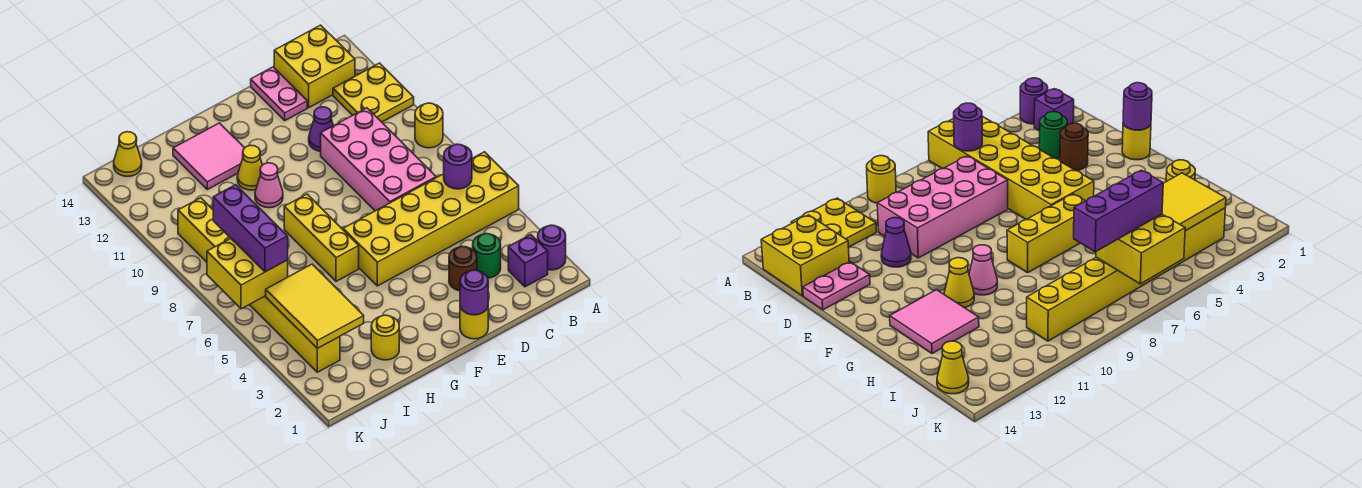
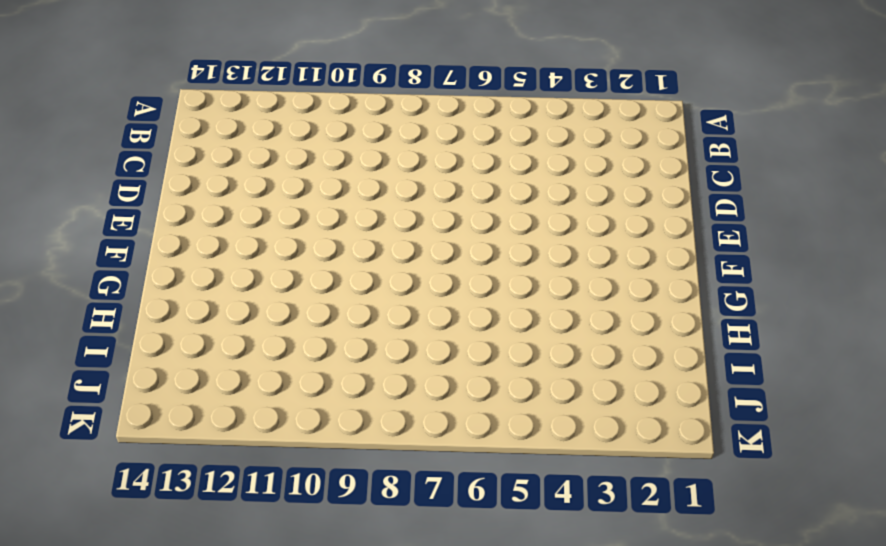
none -> purple round brick A2 level 1
none -> yellow brick A5:F6 level 1
none -> yellow round brick A9 level 1

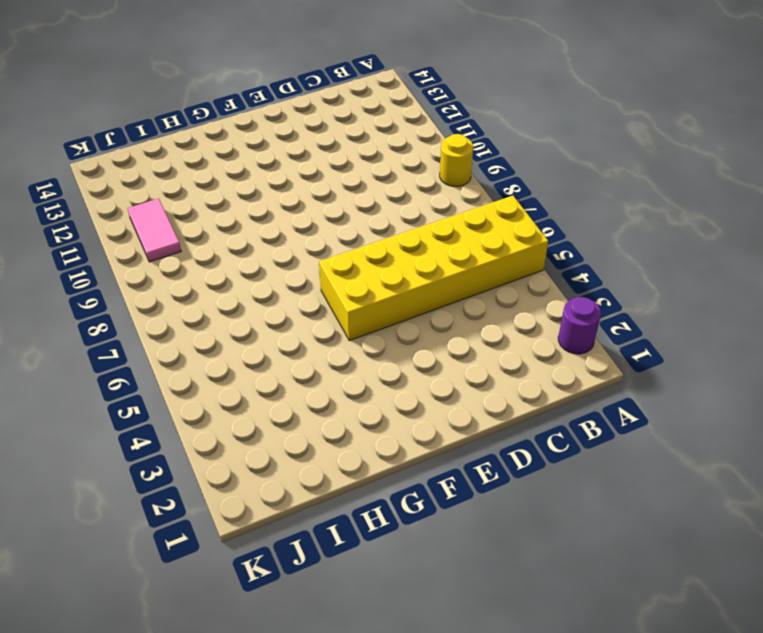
pink tile J10:J11 level 1 -> yellow brick J3:J10 level 1
none -> yellow plate A11:B12 level 1
none -> purple brick B2 level 1
none -> yellow brick B13:C14 level 1

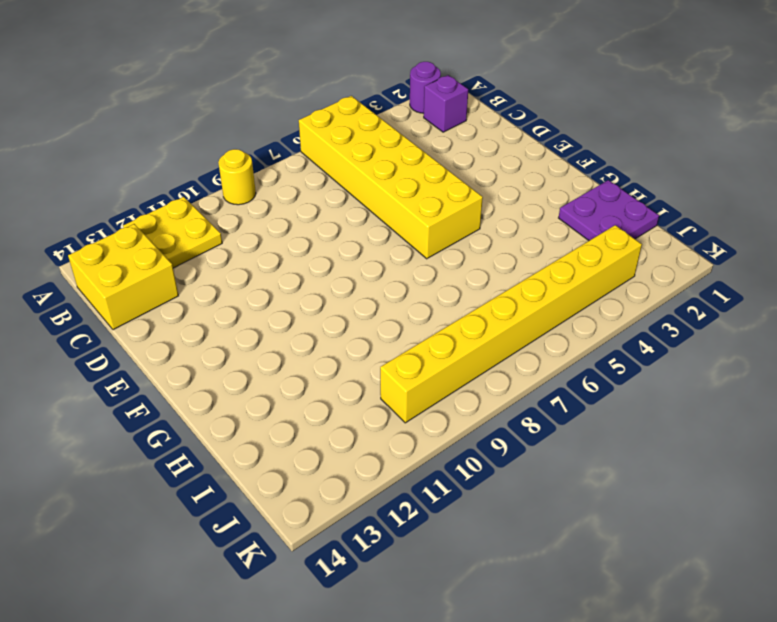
purple plate H1:I2 level 1 -> yellow round brick H2 level 1
none -> green round brick C3 level 1
none -> pink brick C7:D10 level 1
none -> brown round brick D3 level 1

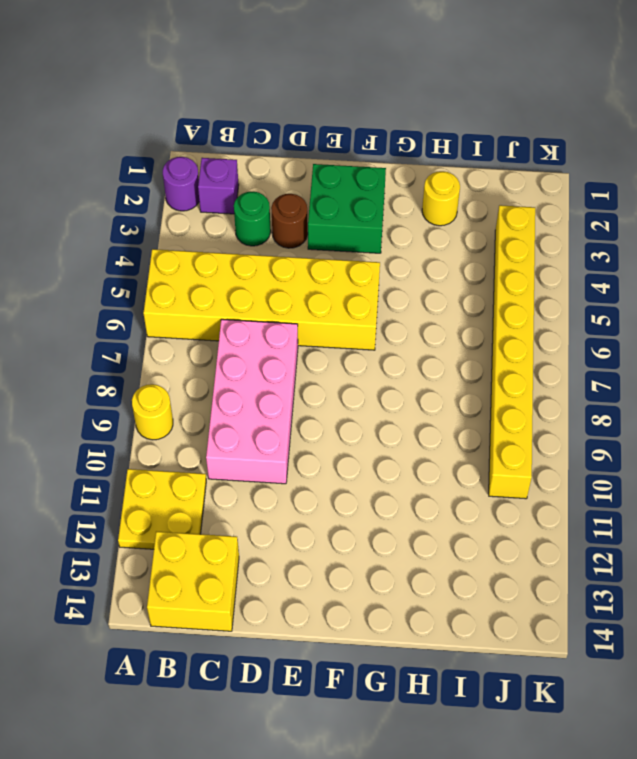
green brick E2:F3 level 1 -> none
none -> purple cone D11 level 1
none -> pink plate D13:D14 level 1
none -> yellow round brick E1 level 1

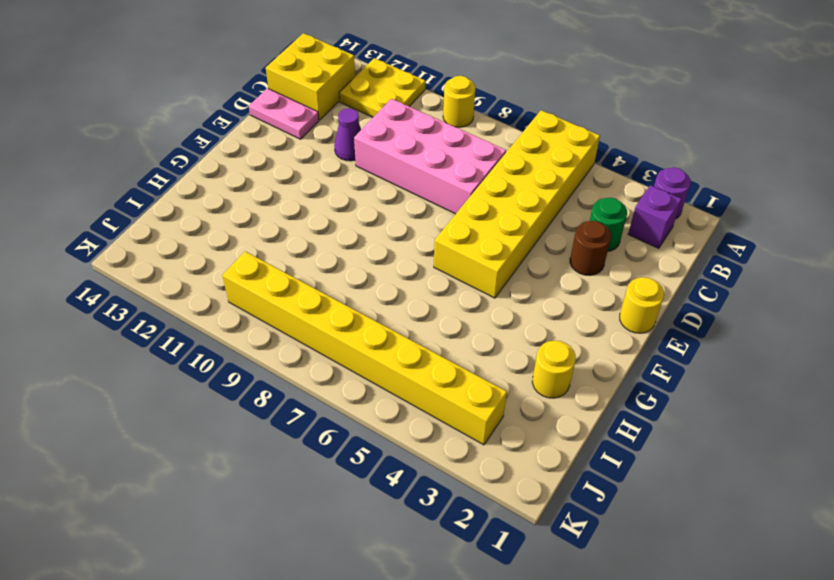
none -> yellow brick G6:G8 level 1
none -> pink cone G10 level 1
none -> yellow cone G11 level 1

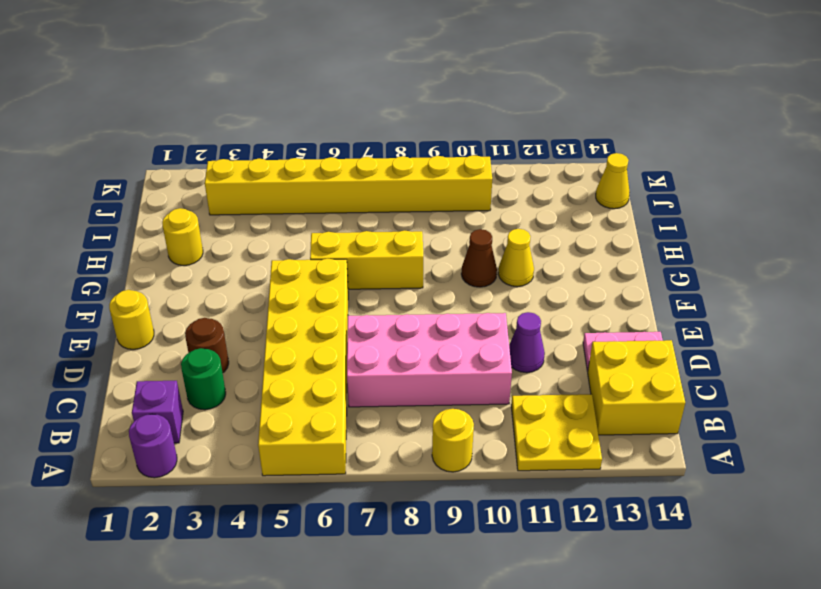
brown cone G10 level 1 -> pink cone G10 level 1
none -> pink tile G12:H13 level 1
none -> purple round brick B6 level 2
none -> purple round brick E1 level 2

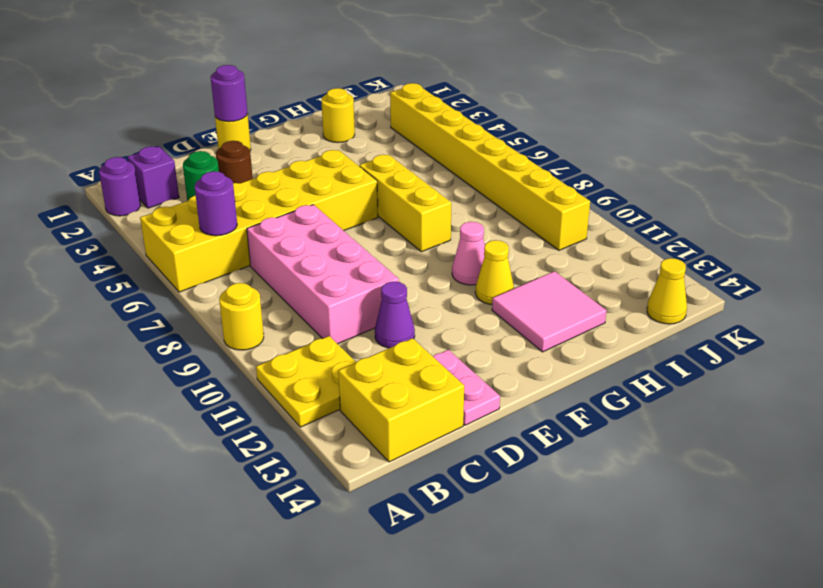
none -> yellow tile I3:J5 level 2
none -> yellow brick J6:K7 level 2
none -> purple brick J6:J8 level 3

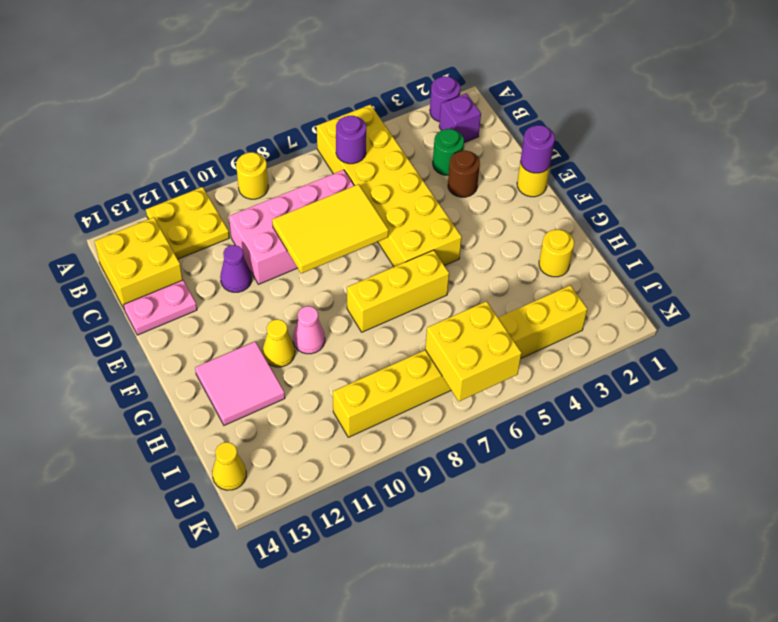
yellow tile D7:E9 level 2 -> yellow tile I3:J5 level 2
none -> purple brick J6:J8 level 3

